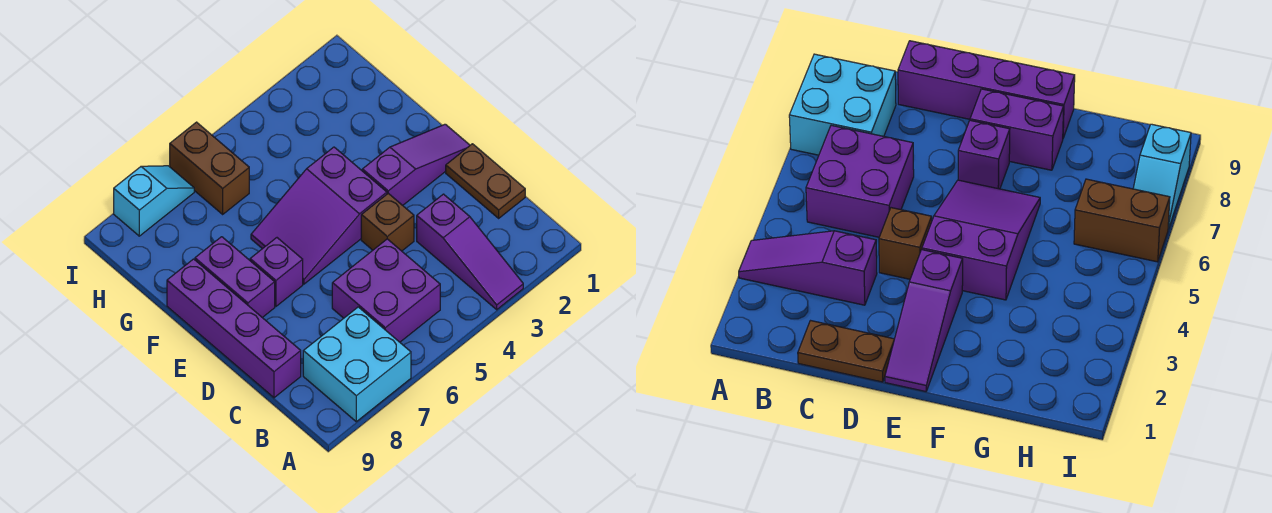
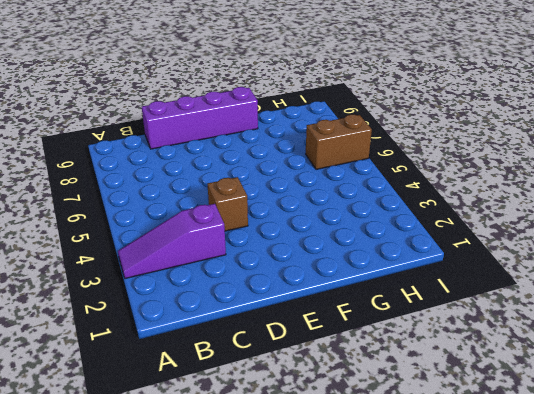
none -> cyan brick A7:B8 level 1
none -> purple brick B5:C6 level 1
none -> brown plate C1:D1 level 1

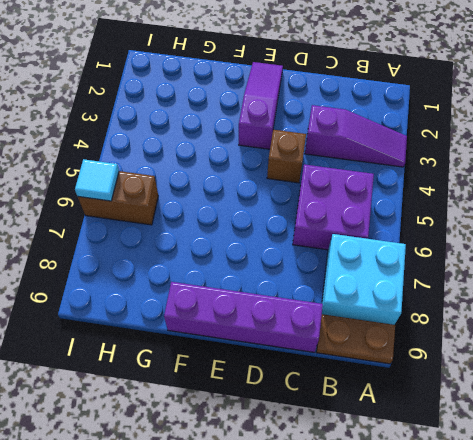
brown plate A9:B9 level 1 -> brown plate C1:D1 level 1
cyan tile I6 level 2 -> none
none -> purple slope E4:F6 level 1 top 4
none -> purple brick E7 level 1
none -> purple brick E8:F8 level 1

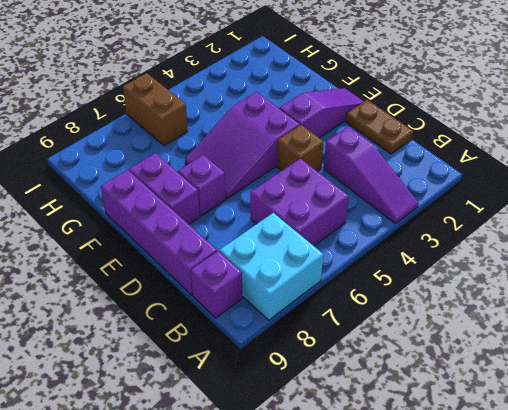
purple brick B9 level 1 -> none
none -> cyan slope I7:I8 level 1 top 8

